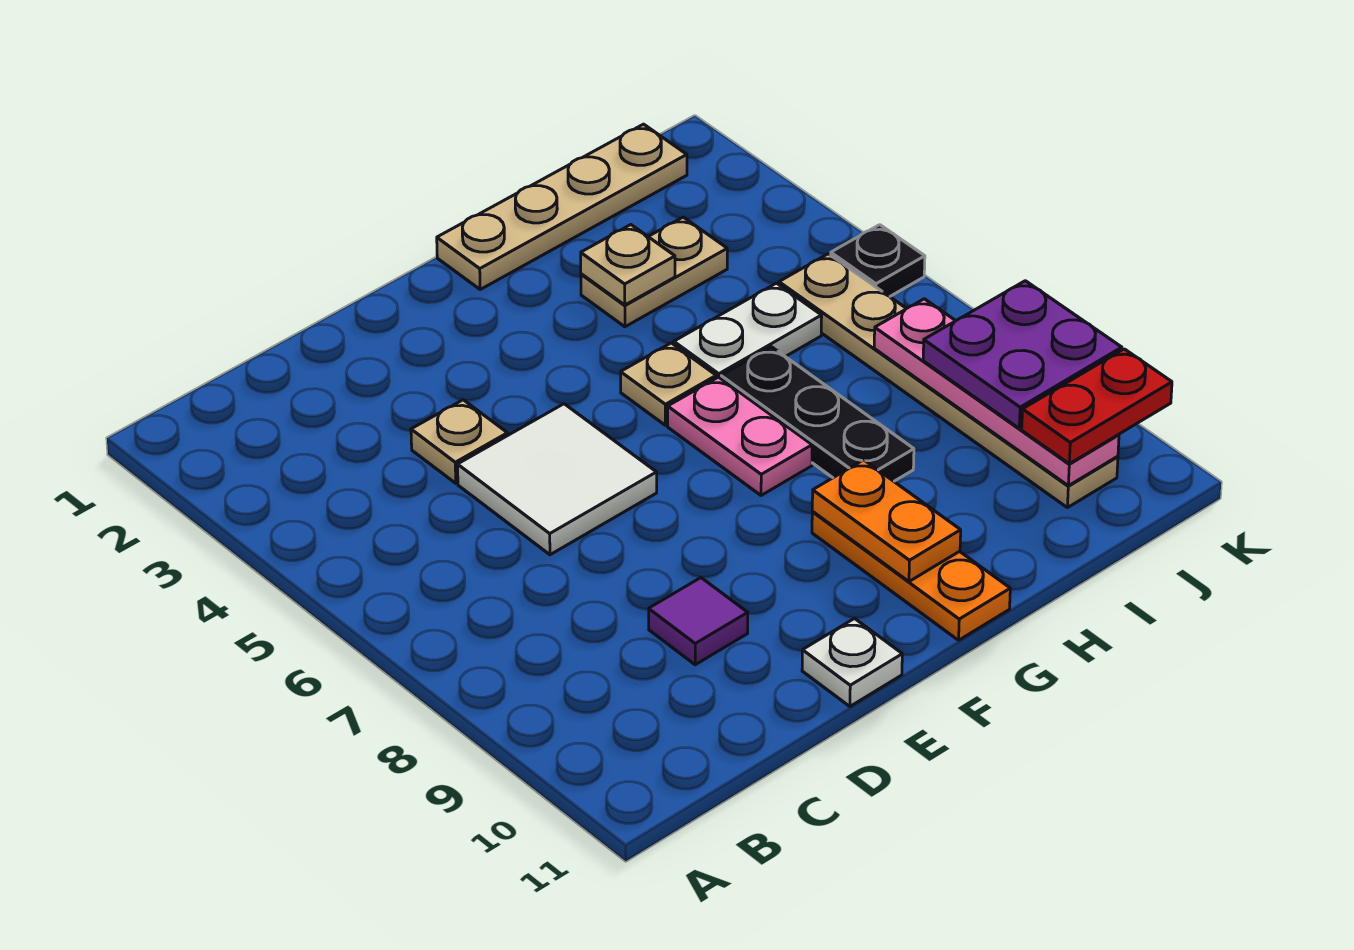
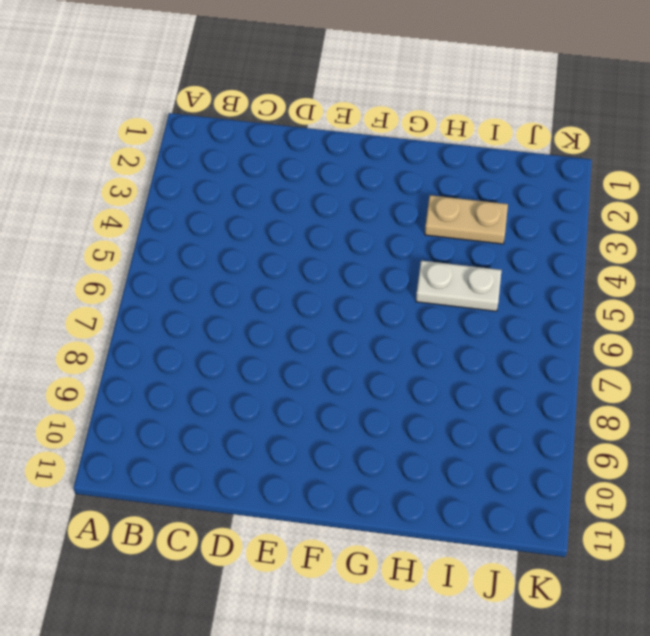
none -> tan plate D4 level 1
none -> white tile D5:E6 level 1
none -> purple tile D9 level 1

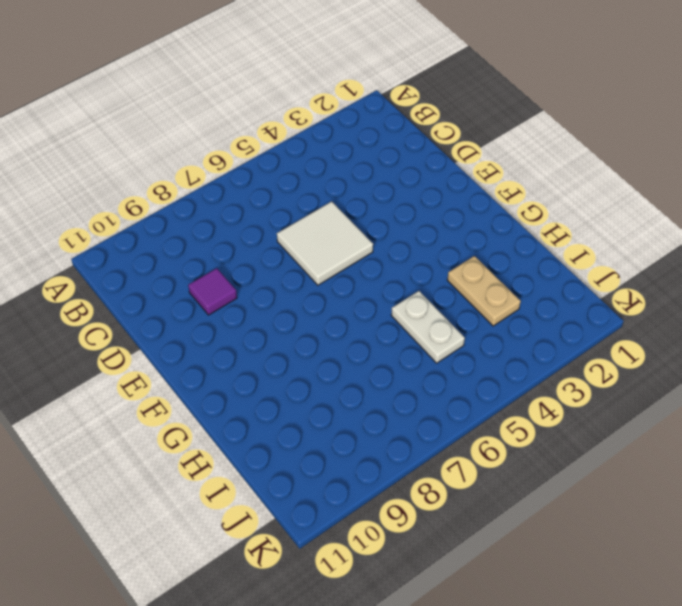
none -> tan plate D4 level 1
none -> white plate E11 level 1
none -> tan plate G1:J1 level 1

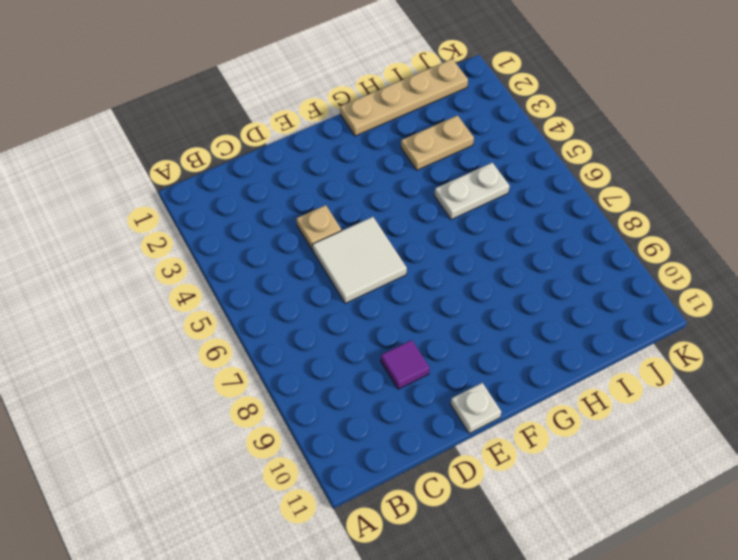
none -> tan plate G5 level 1
none -> pink plate G6:G7 level 1
none -> orange plate G9:G11 level 1

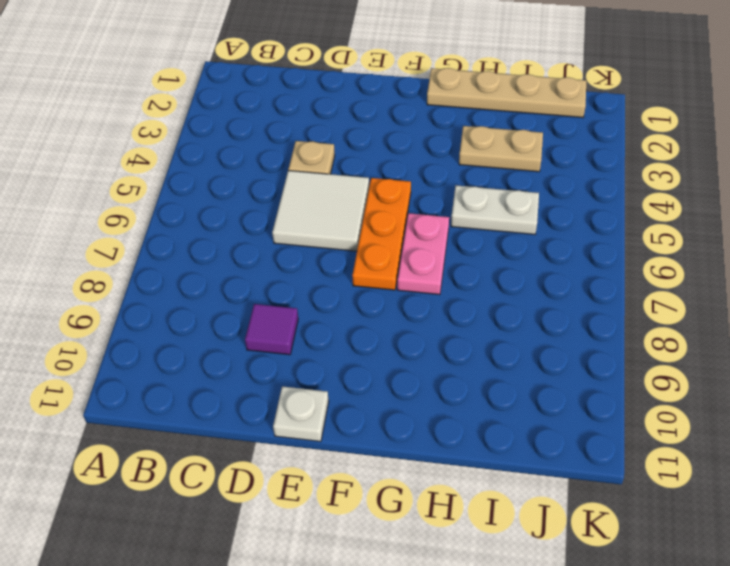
orange plate F5:F7 level 1 -> orange plate G9:G11 level 1
none -> tan plate G5 level 1
none -> black plate H6:H8 level 1
none -> tan plate J5:J10 level 1

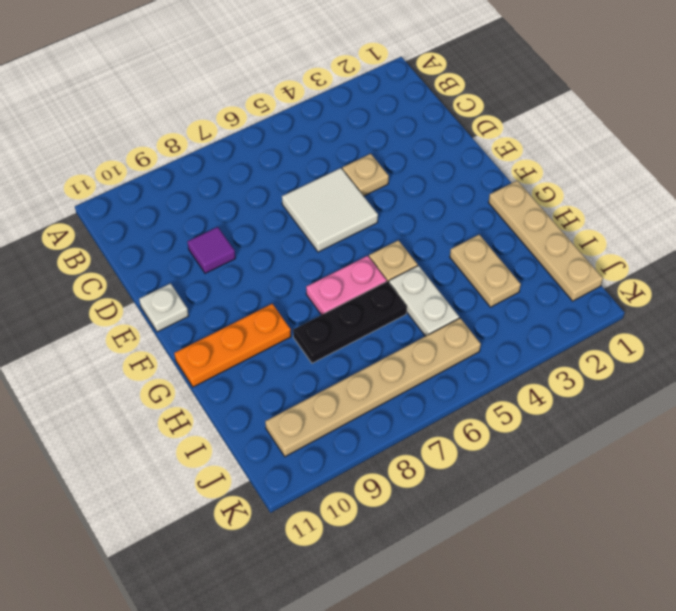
none -> black plate K5 level 1
none -> orange plate G9:G10 level 2
none -> tan plate H3 level 2

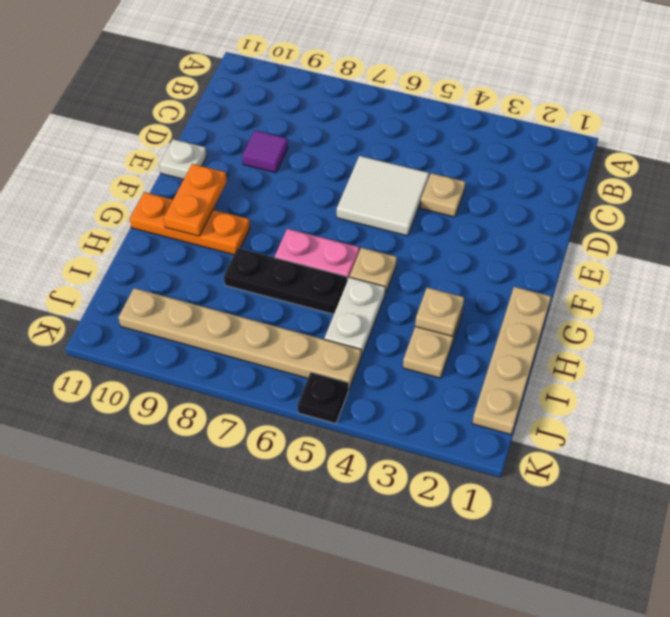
orange plate F10:G10 level 2 -> orange plate G9:G10 level 2
none -> pink plate J7:J10 level 2
none -> purple plate J8:K9 level 3
none -> red plate J10:K10 level 3

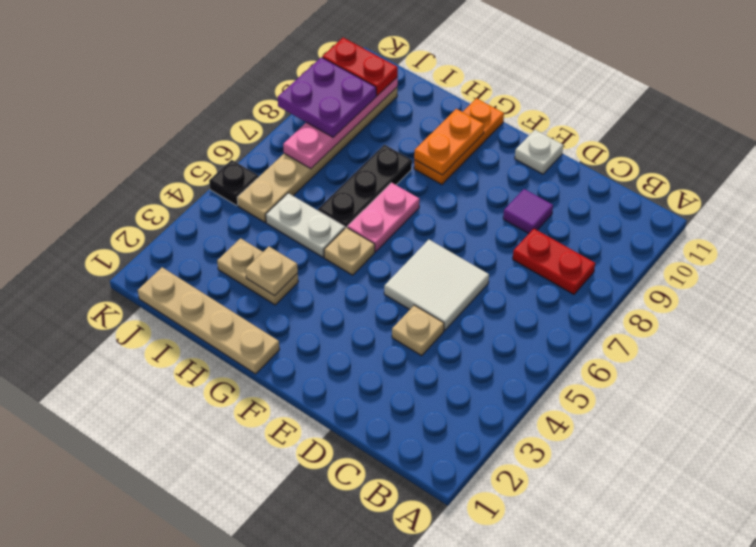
red plate B8:C8 level 1 -> none

